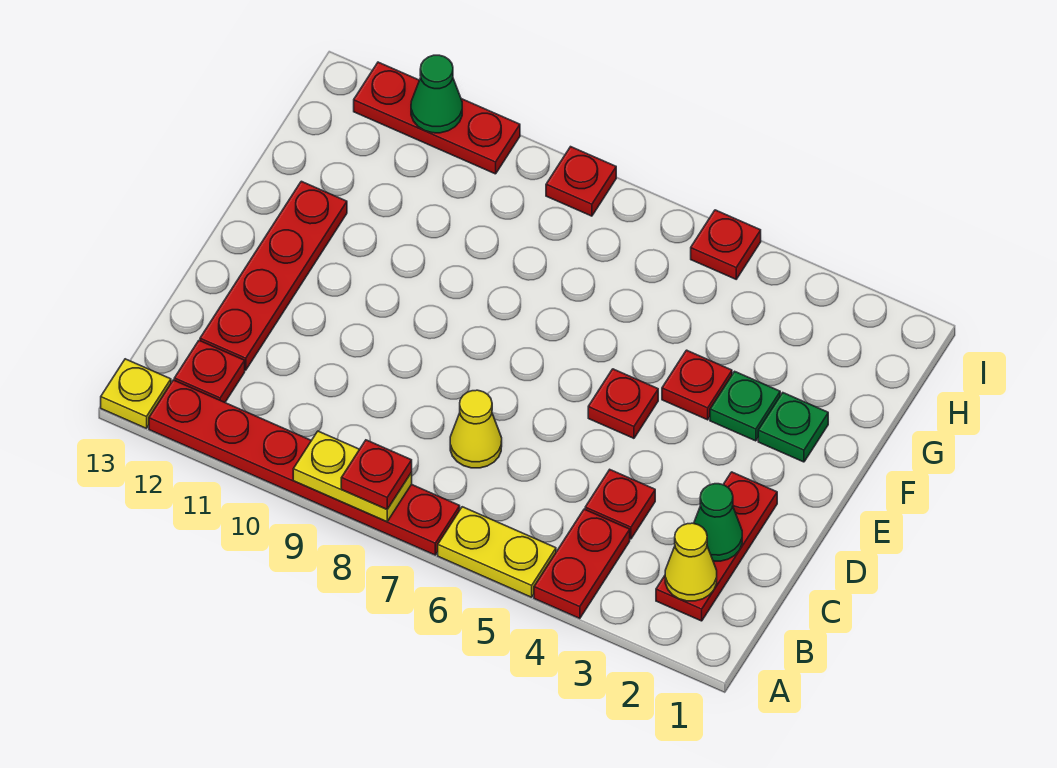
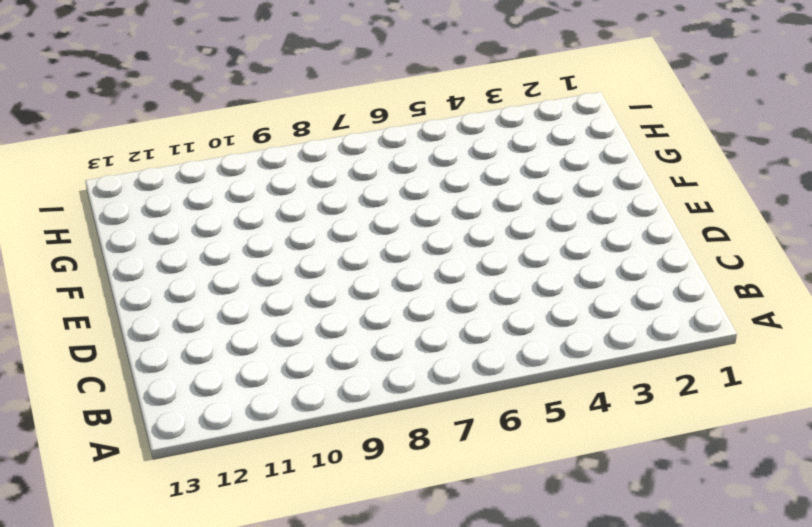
none -> red plate A4:B4 level 1
none -> yellow plate A5:A6 level 1
none -> red plate A7:A12 level 1

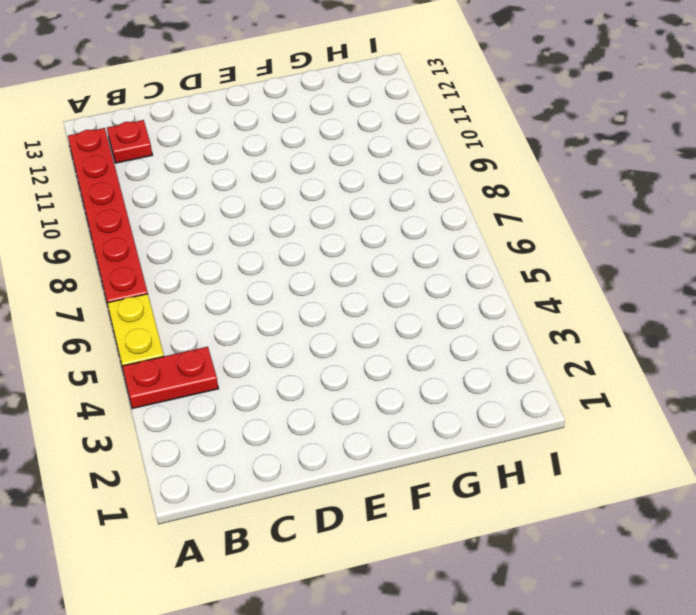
none -> yellow plate A13 level 1
none -> red plate B2:D2 level 1
none -> red plate C4 level 1

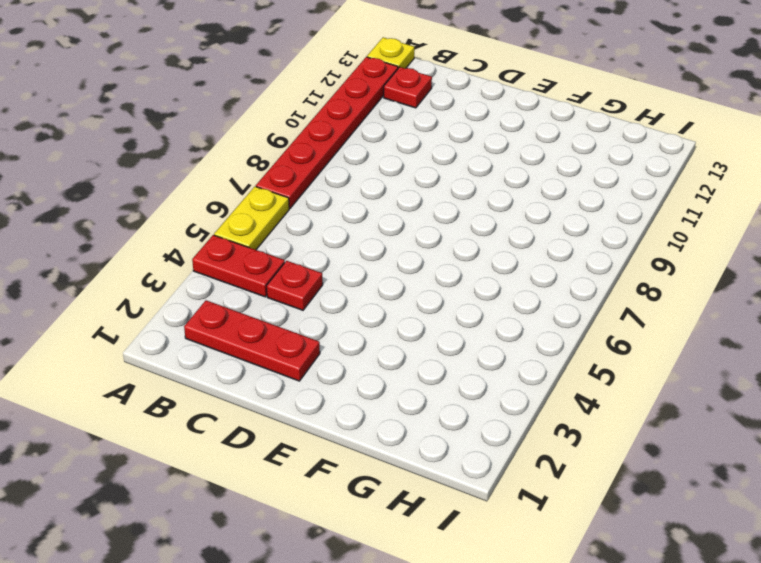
none -> yellow cone C7 level 1
none -> red plate C12:F12 level 1
none -> red plate E5 level 1

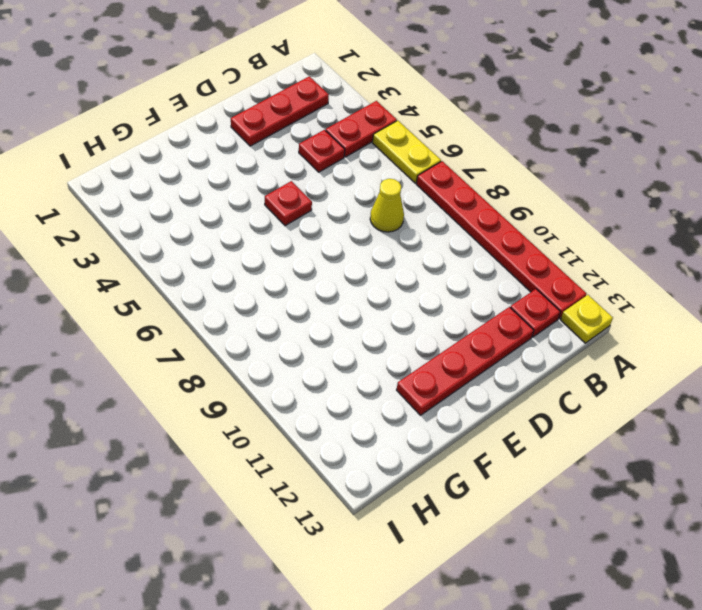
none -> green plate F2 level 1
none -> green plate F3 level 1
none -> red plate F4 level 1

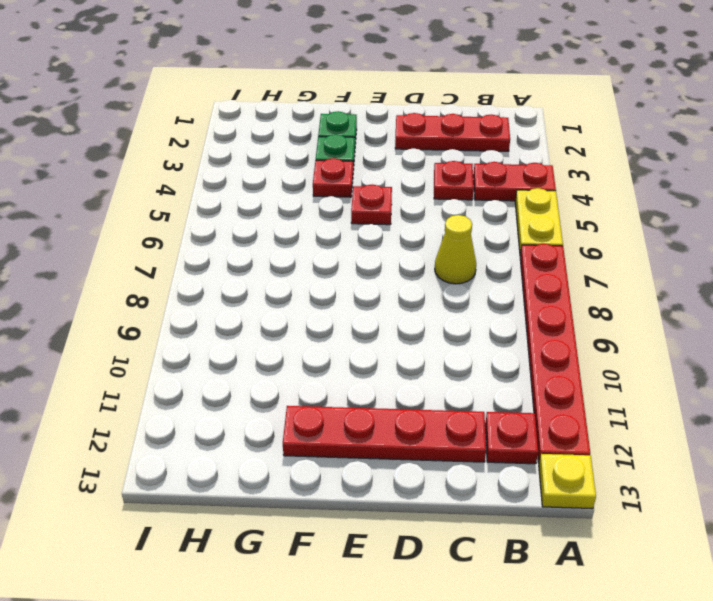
none -> red plate I5 level 1
none -> red plate I8 level 1
none -> red plate I10:I12 level 1

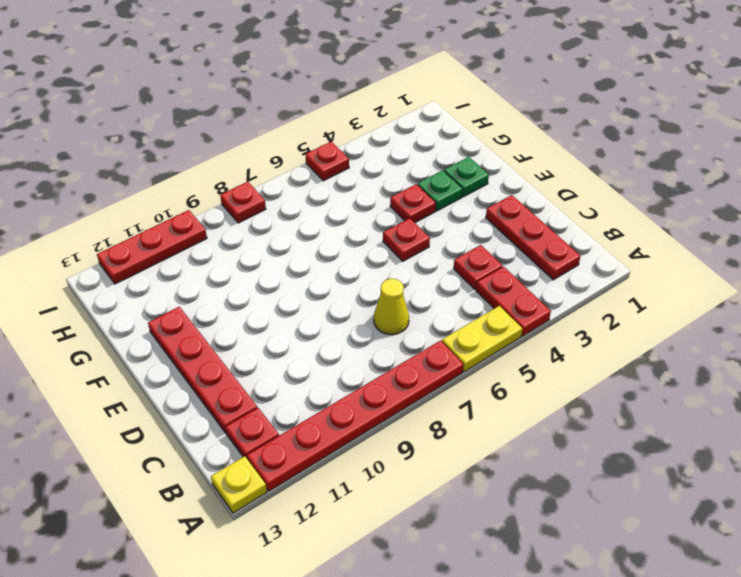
none -> yellow plate A8:A9 level 2
none -> yellow cone B2 level 2
none -> green cone C2 level 2

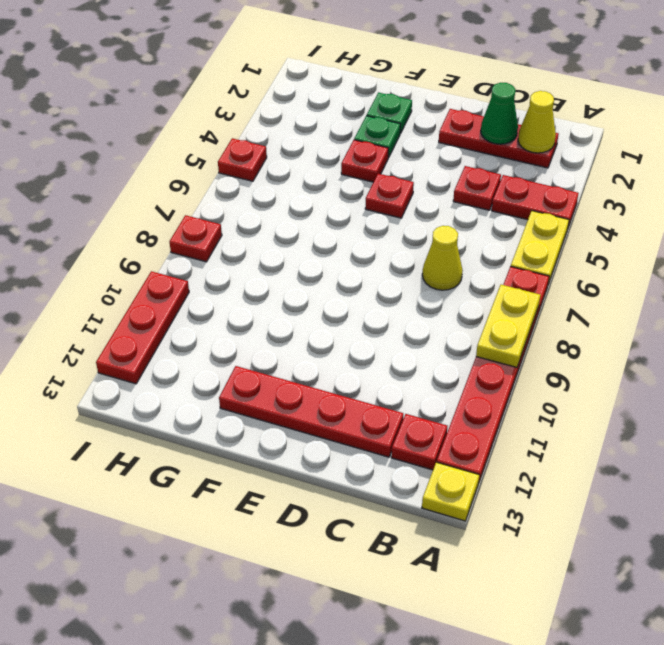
none -> green cone I11 level 2
none -> red plate A8 level 3

